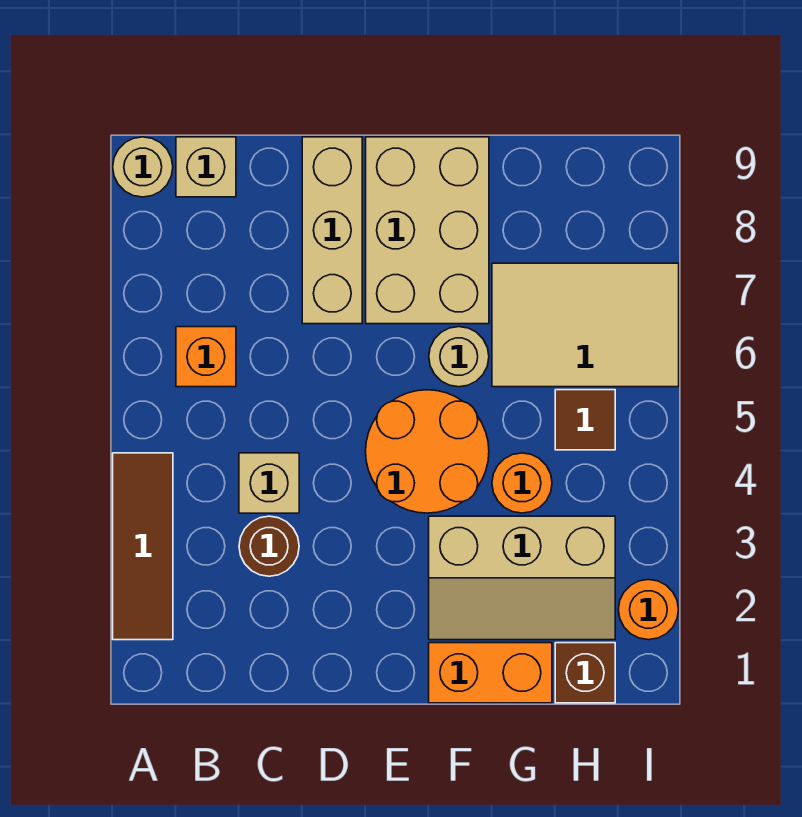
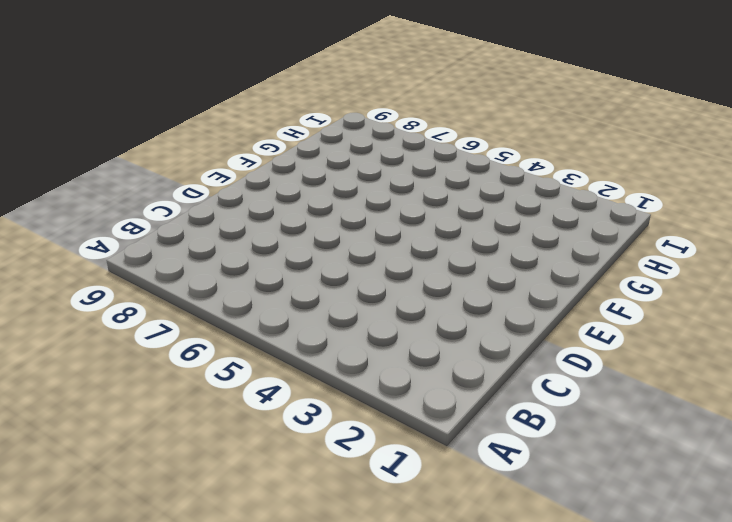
none -> brown tile A2:A4 level 1
none -> tan round brick A9 level 1
none -> orange brick B6 level 1

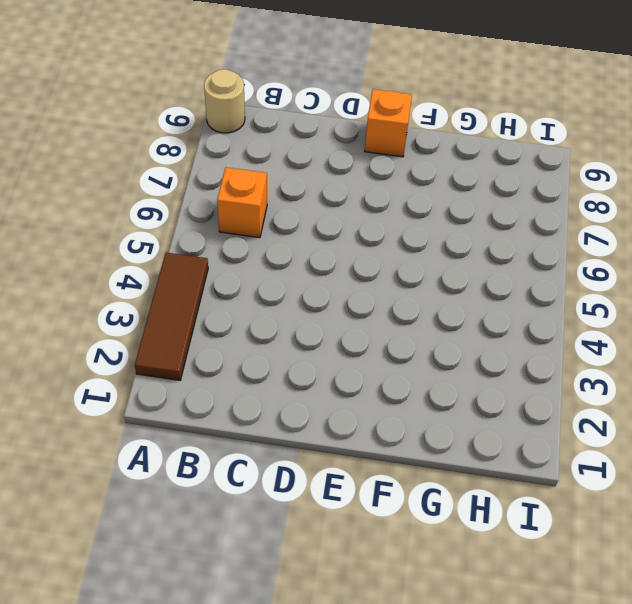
orange brick E9 level 1 -> tan brick E7:F9 level 1
none -> tan brick B9 level 1
none -> brown round brick C3 level 1
none -> tan brick C4 level 1

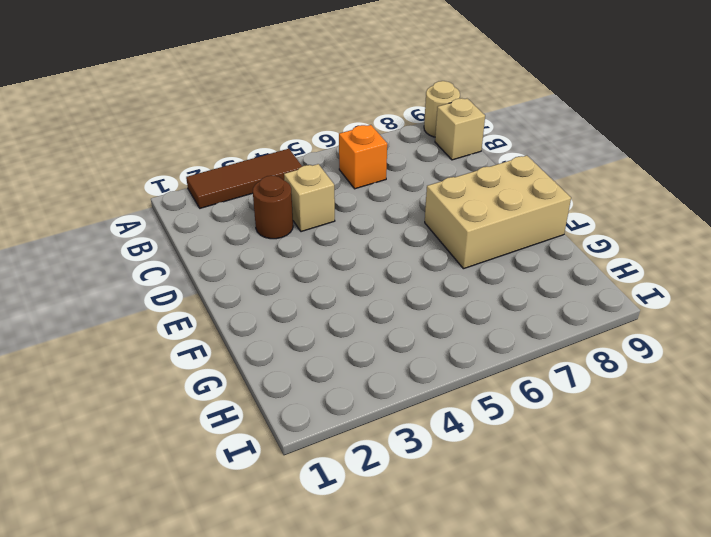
none -> tan brick D7:D9 level 1
none -> orange round brick E4:F5 level 1
none -> orange brick F1:G1 level 1

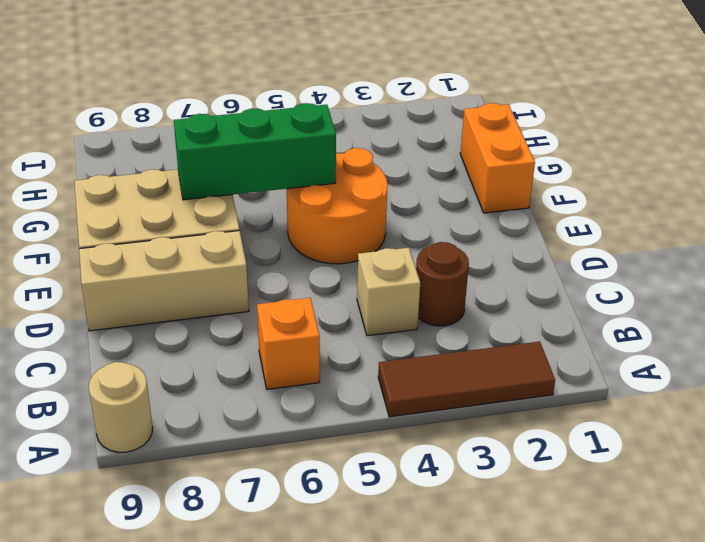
green brick F5:F7 level 2 -> none
none -> tan brick B9 level 1
none -> tan slope F2:H3 level 1 top 3
none -> tan round brick F6 level 1

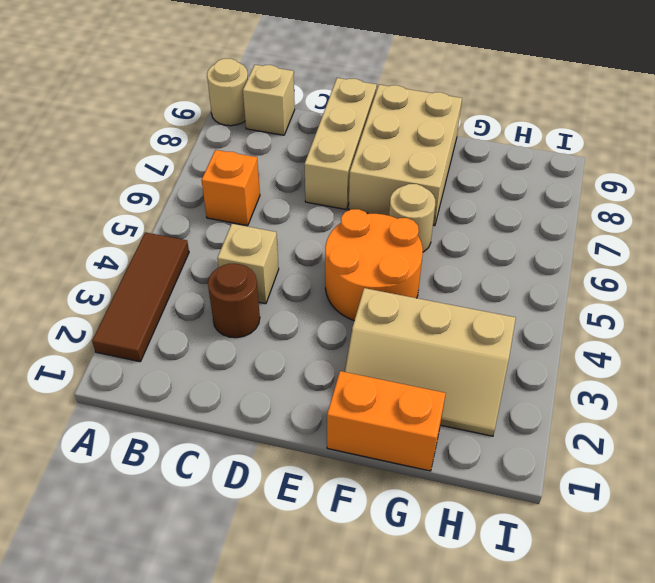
none -> orange round brick G4 level 1
none -> tan tile G6:I7 level 1
none -> brown brick H1 level 1

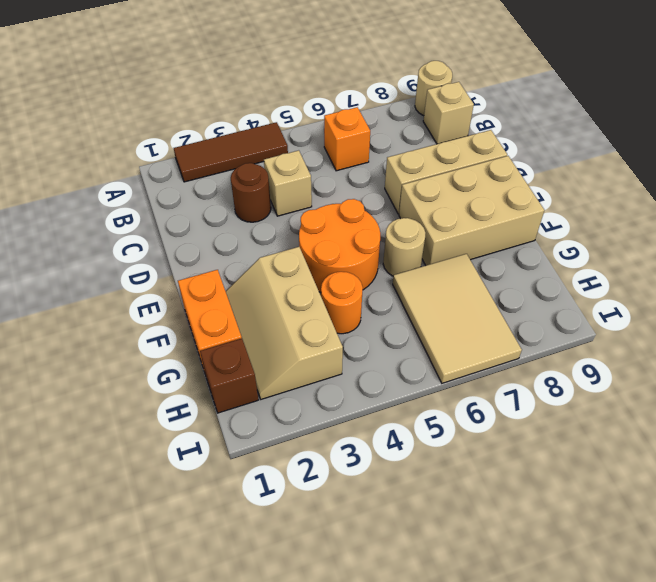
none -> brown tile H5 level 1
none -> orange round brick I2 level 1

